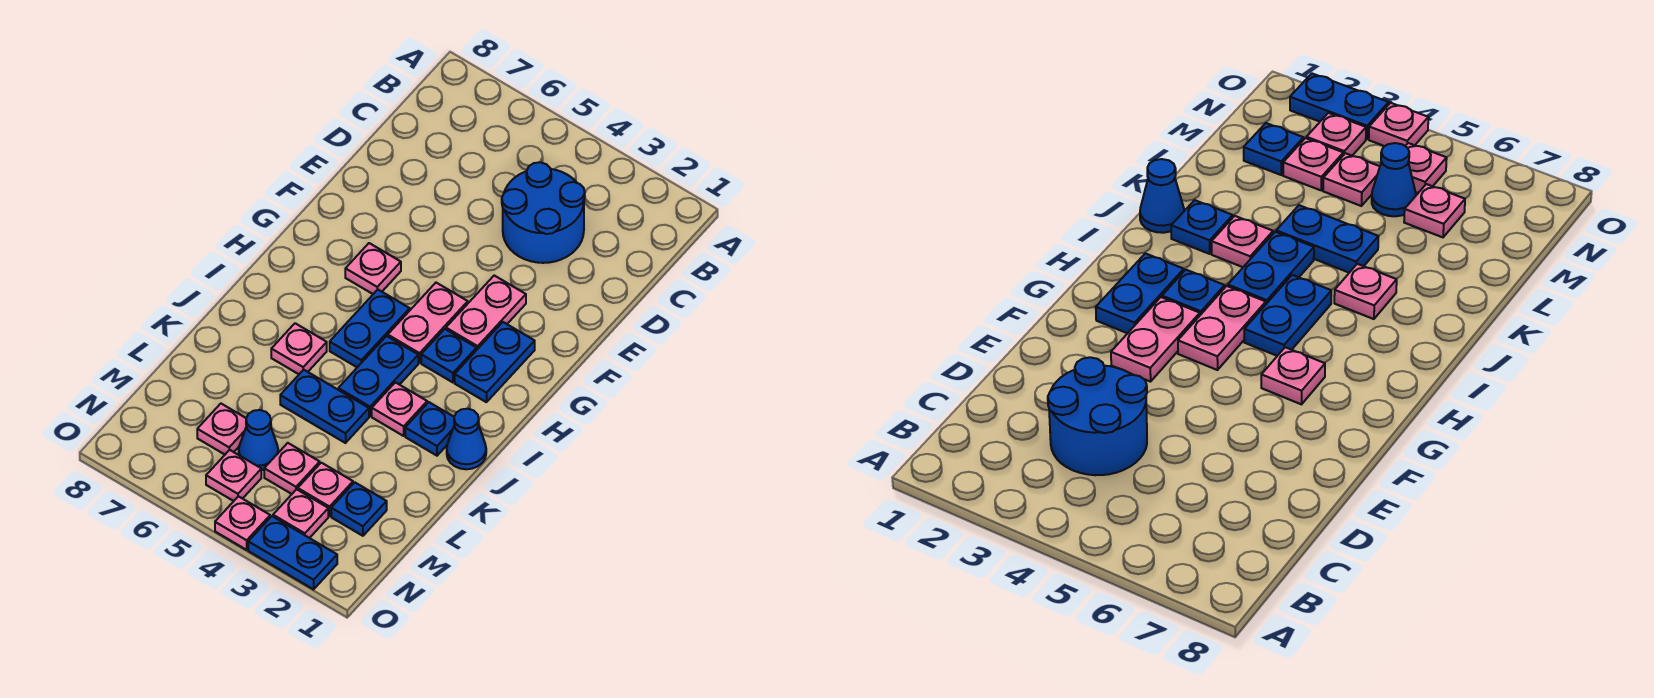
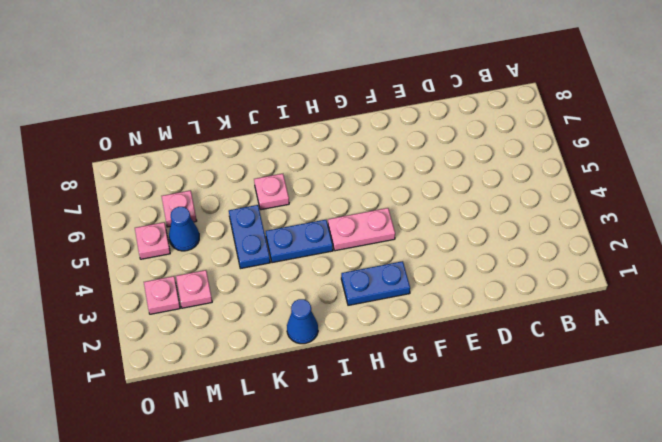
none -> blue round brick C3:D4 level 1
none -> pink plate F3:G3 level 1
none -> pink plate G6 level 1

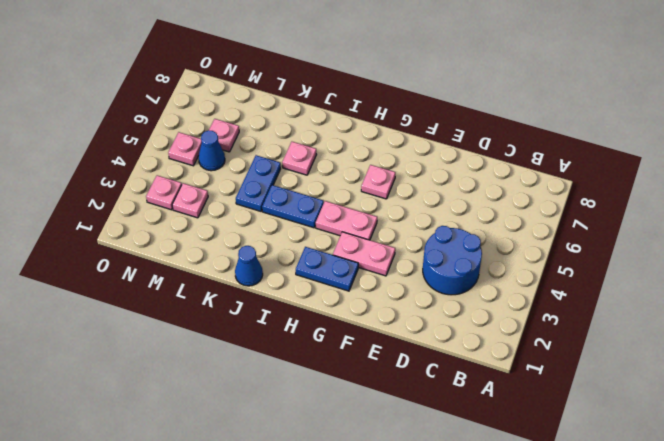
none -> blue plate H3 level 1
none -> blue plate H5:I5 level 1
none -> blue plate J2 level 1

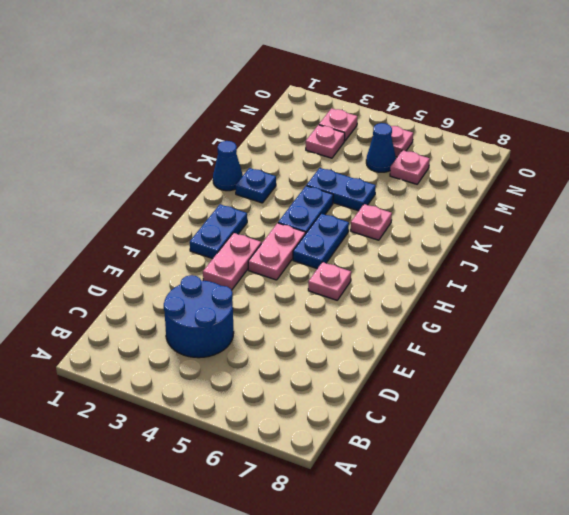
none -> blue plate H3 level 1
none -> pink plate J3 level 1
none -> blue plate M2 level 1

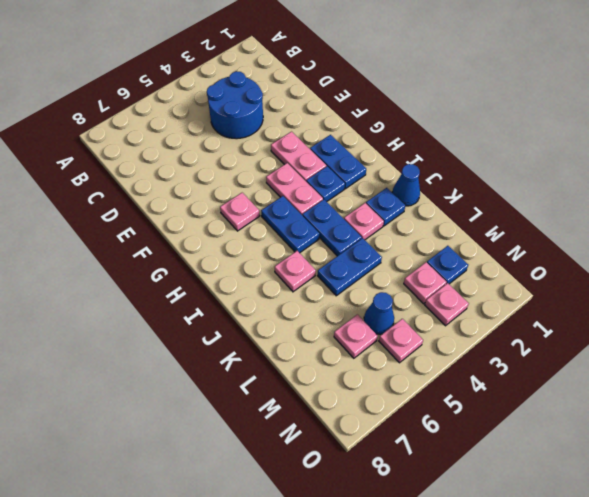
none -> pink plate M4 level 1
none -> blue plate O2:O3 level 1
none -> pink plate O4 level 1

